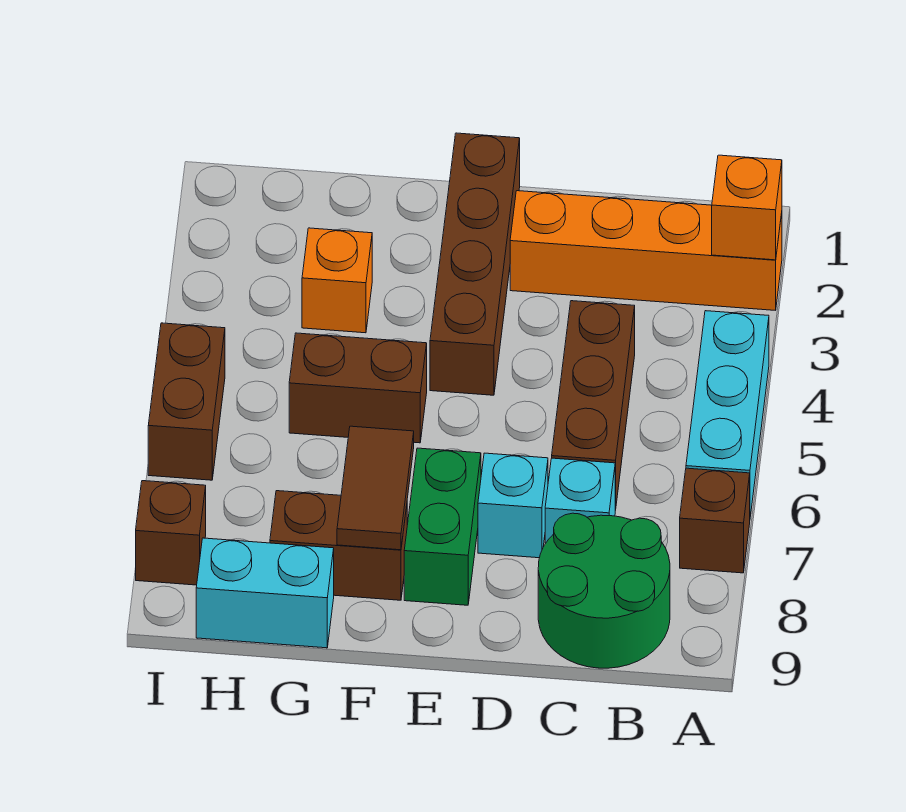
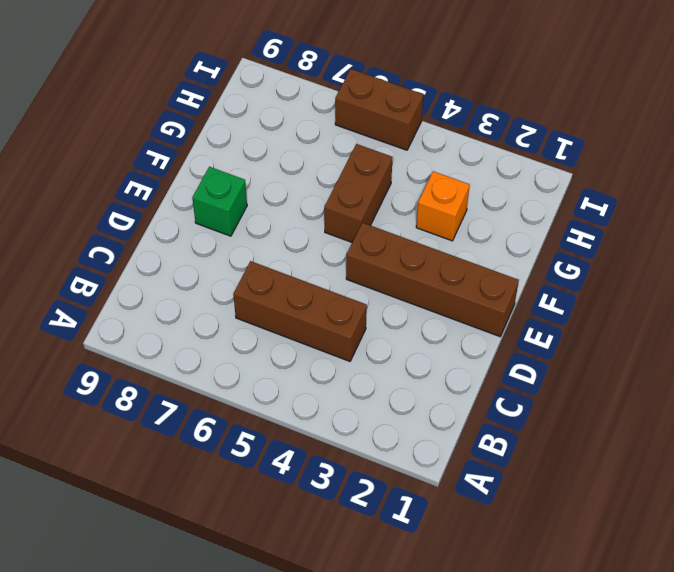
green brick E8 level 1 -> green brick E7:E8 level 1
none -> orange brick A2:D2 level 1
none -> cyan brick A4:A6 level 1
none -> brown brick A7 level 1

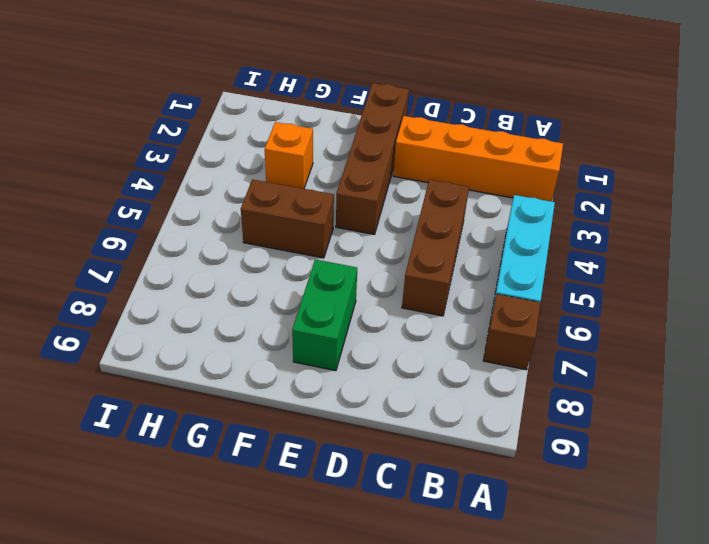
none -> green round brick B8:C9 level 1
none -> cyan brick C7 level 1
none -> cyan brick D7 level 1

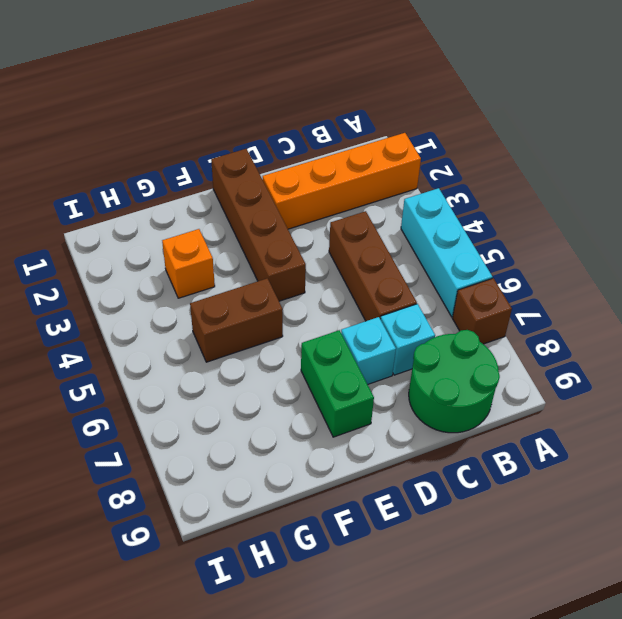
none -> brown brick F8:G8 level 1
none -> cyan brick G9:H9 level 1
none -> brown brick I5:I6 level 1

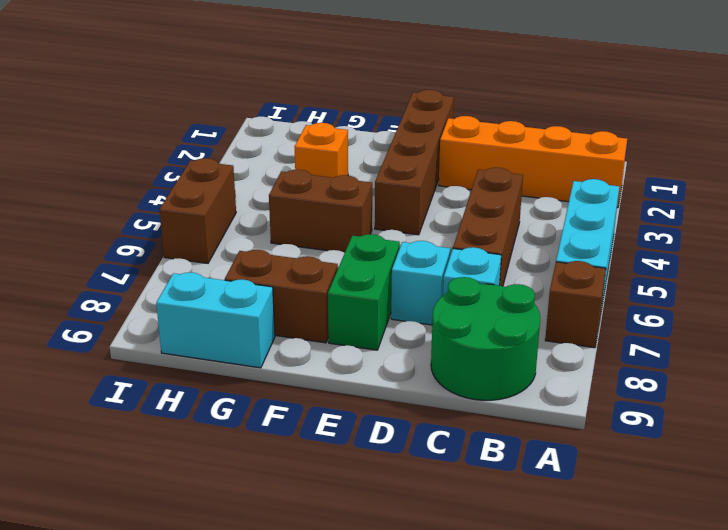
none -> brown brick I8 level 1
none -> orange brick A2 level 2
none -> brown tile F7:F8 level 2

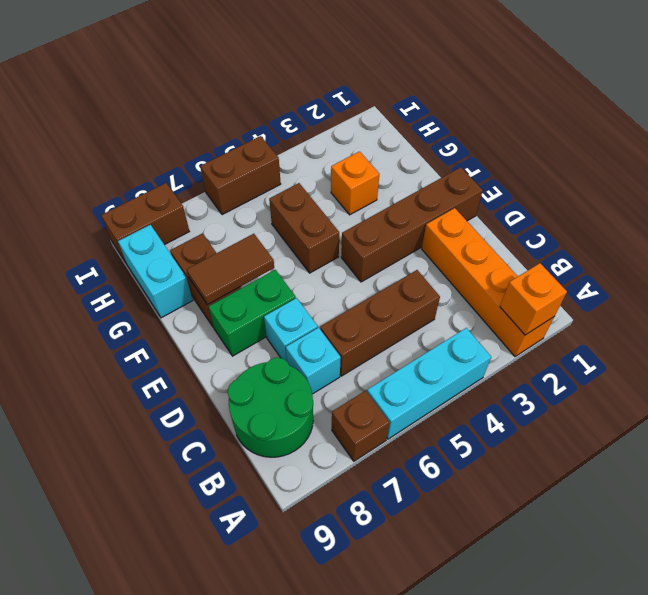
brown brick I8:I9 level 1 -> brown brick I8 level 1

